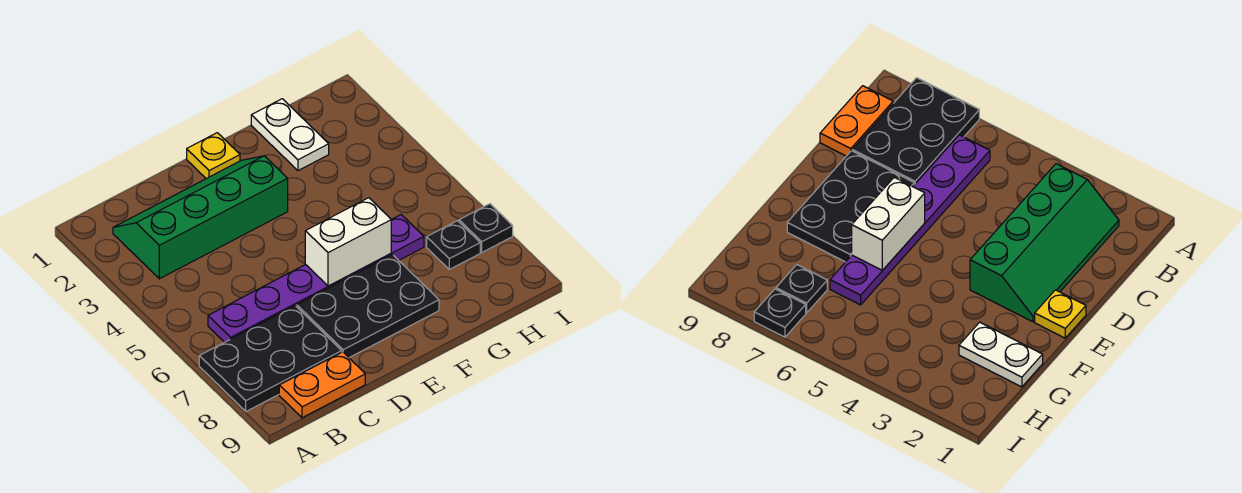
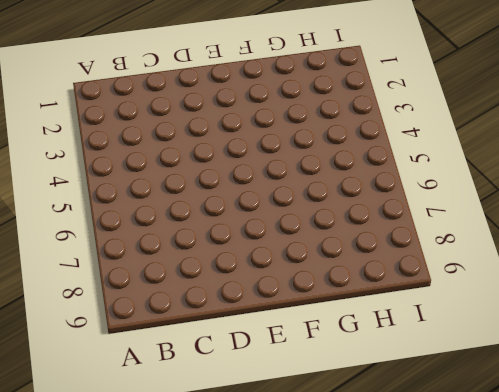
none -> black plate A7:C8 level 1
none -> green slope B2:E3 level 1 top 3

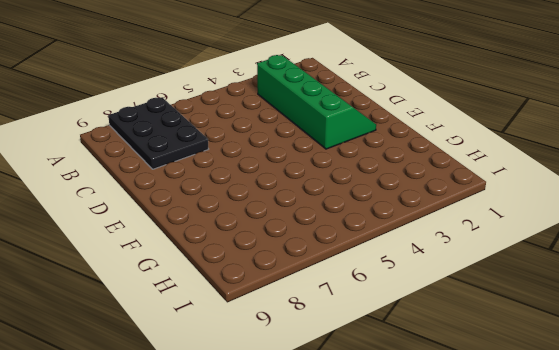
none -> purple plate B6:G6 level 1
none -> orange plate B9:C9 level 1

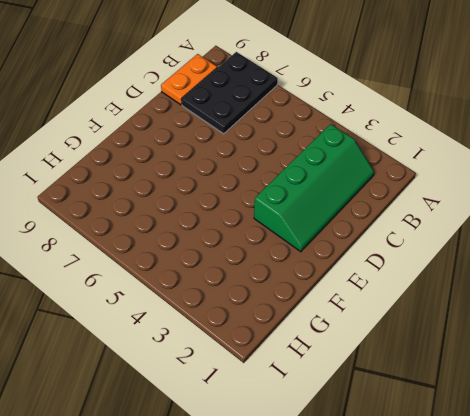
none -> purple plate B6:G6 level 1
none -> black plate D7:F8 level 1

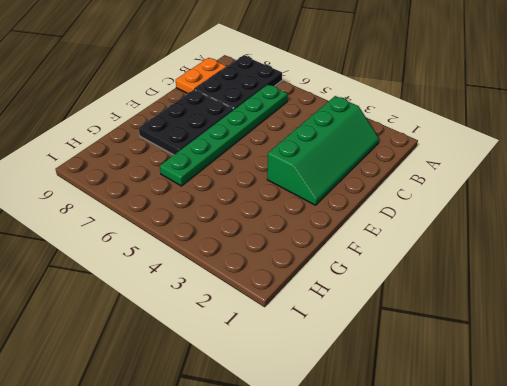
green plate B6:G6 level 1 -> purple plate B6:G6 level 1
none -> yellow plate E1 level 1
none -> white plate G1:G2 level 1

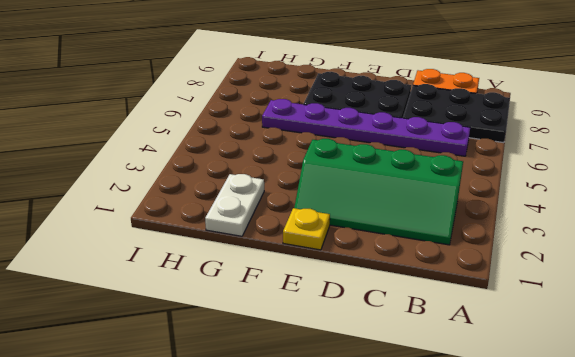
none -> black plate H7 level 1
none -> black plate I7 level 1

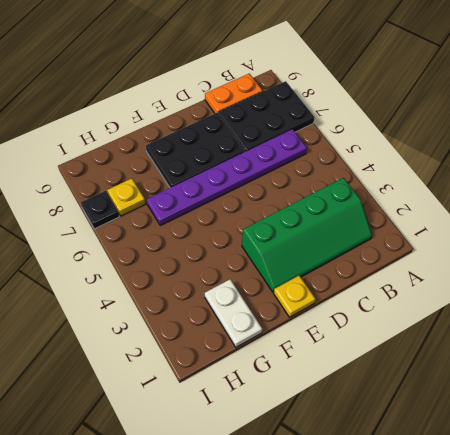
yellow plate H7 level 1 -> black plate H7 level 1
none -> white brick E6:F6 level 2

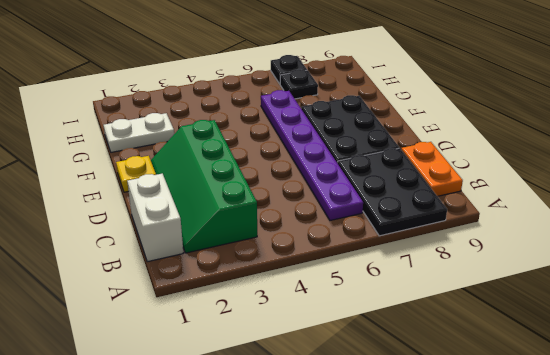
white brick B1:C1 level 1 -> white brick E6:F6 level 2

